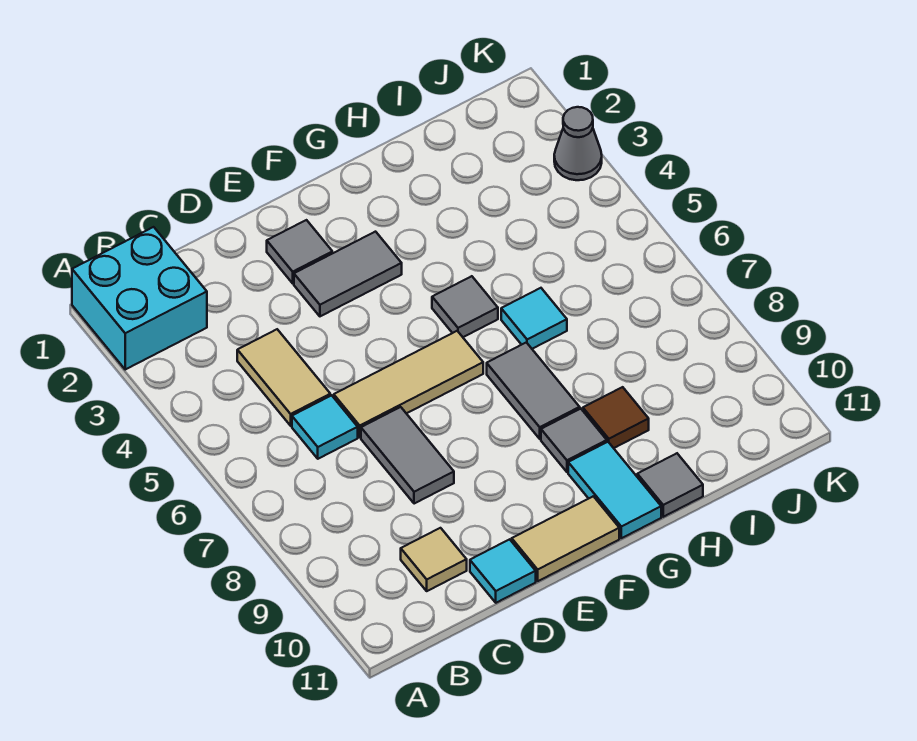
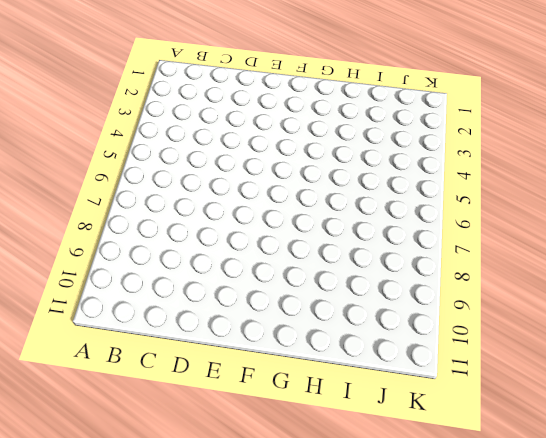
none -> cyan brick A1:B2 level 1
none -> tan tile C4:C5 level 1
none -> cyan tile C6 level 1

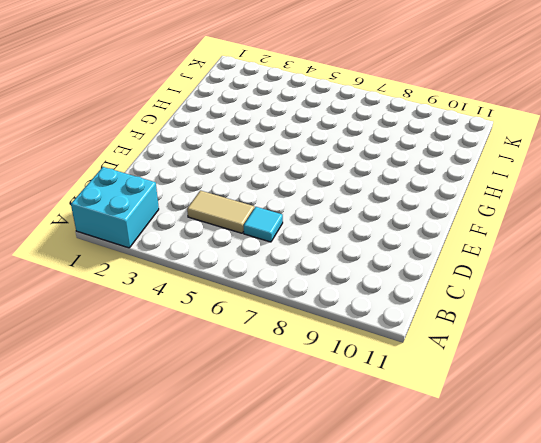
none -> tan tile C10 level 1
none -> tan tile D6:F6 level 1
none -> grey tile D7:D8 level 1

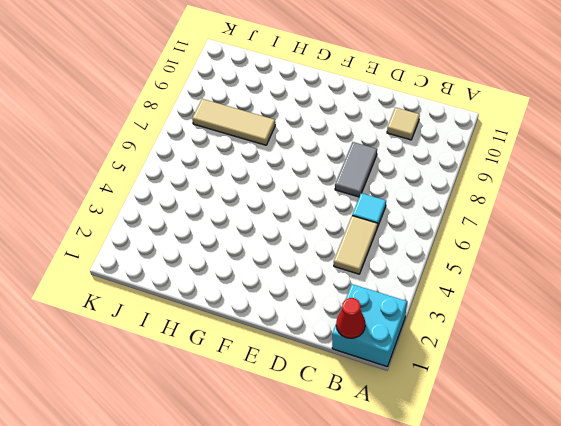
red cone B1 level 2 -> none
tan tile H8:J8 level 1 -> tan tile D6:F6 level 1
none -> cyan tile D11 level 1
none -> grey tile E2 level 1
none -> grey tile E3:F3 level 1

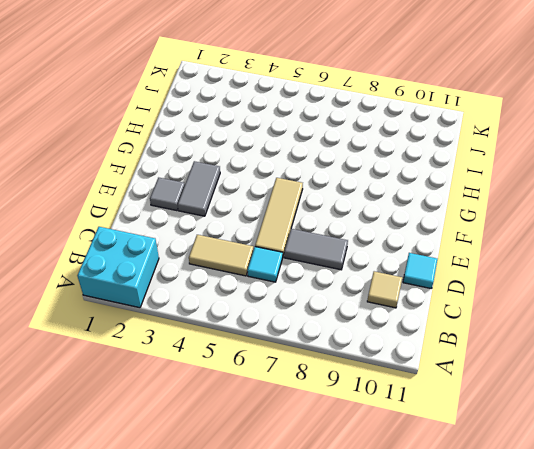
none -> tan tile E11:F11 level 1
none -> grey tile G5 level 1
none -> grey tile G7:G8 level 1

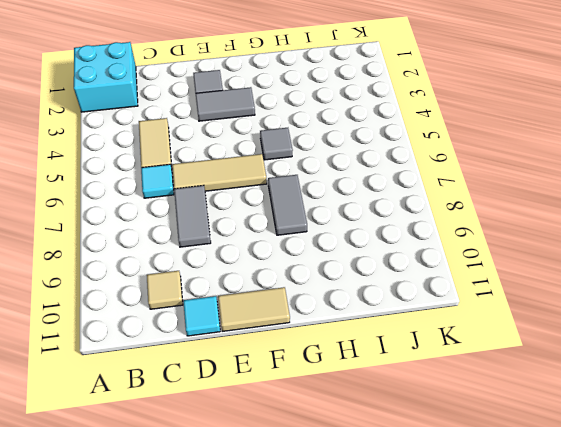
none -> grey tile G9 level 1
none -> cyan tile G10:G11 level 1
none -> cyan tile H6 level 1

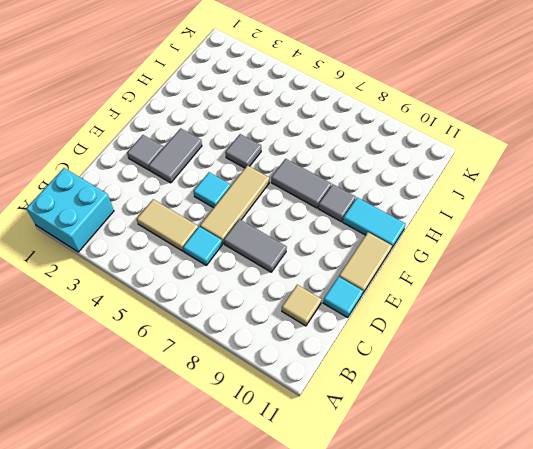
cyan tile E5 level 1 -> cyan tile H6 level 1
none -> brown tile H9 level 1
none -> grey tile H11 level 1
none -> grey cone K3 level 1

